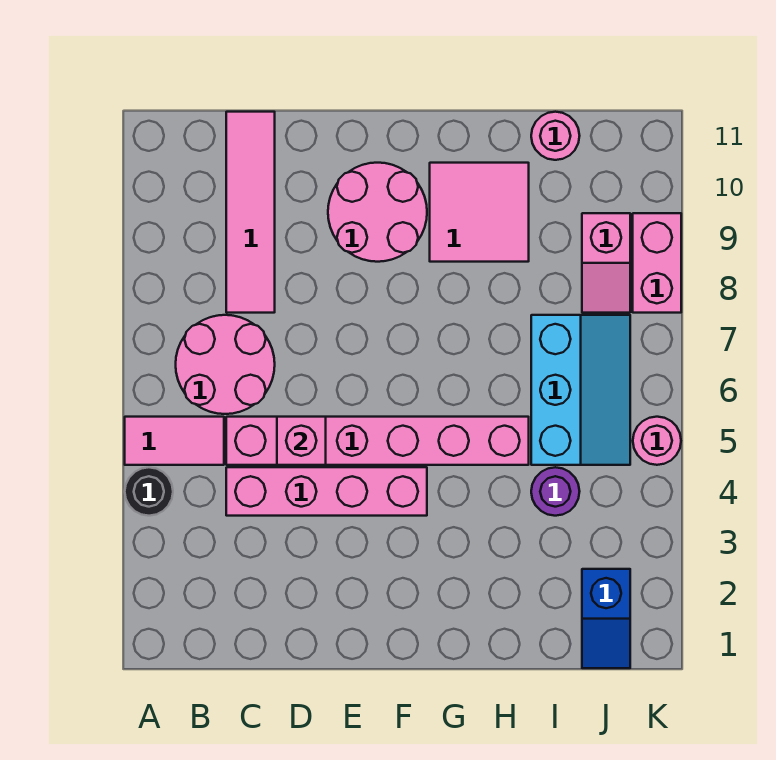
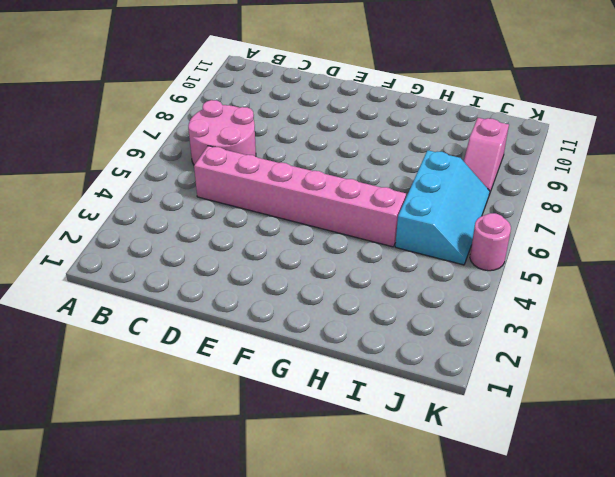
none -> black round brick A4 level 1
none -> pink tile A5:B5 level 1
none -> pink brick C4:F4 level 1

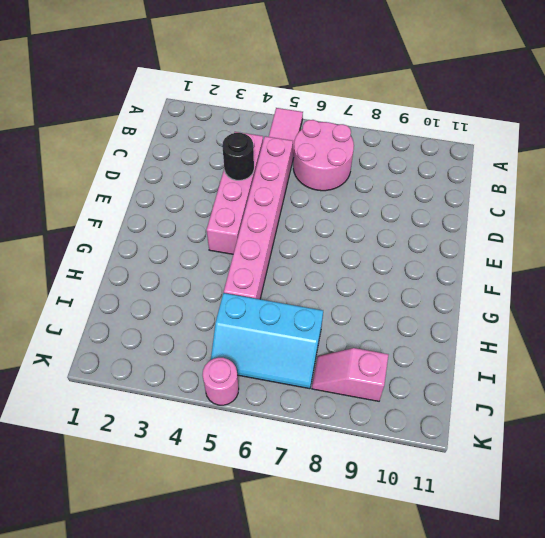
black round brick D4 level 2 -> black round brick A4 level 1
none -> pink tile C8:C11 level 1
none -> pink round brick E9:F10 level 1
none -> pink tile G9:H10 level 1

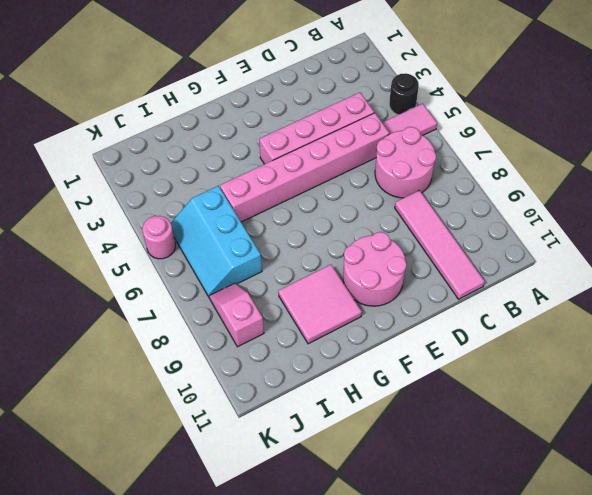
none -> purple round brick I4 level 1
none -> pink round brick I11 level 1
none -> blue slope J1:J2 level 1 top 2

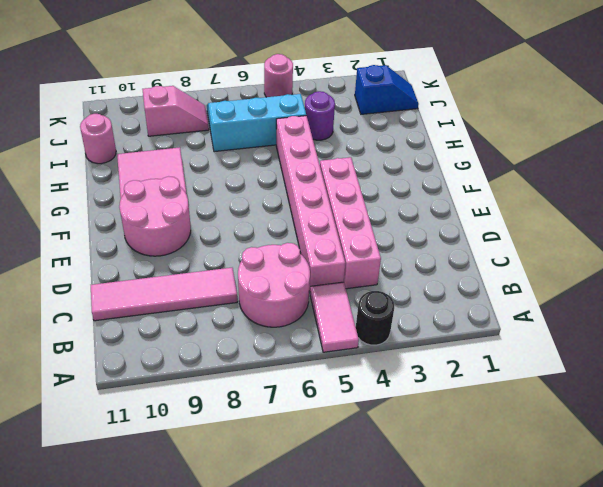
none -> pink brick K8:K9 level 1
none -> pink brick D5 level 2

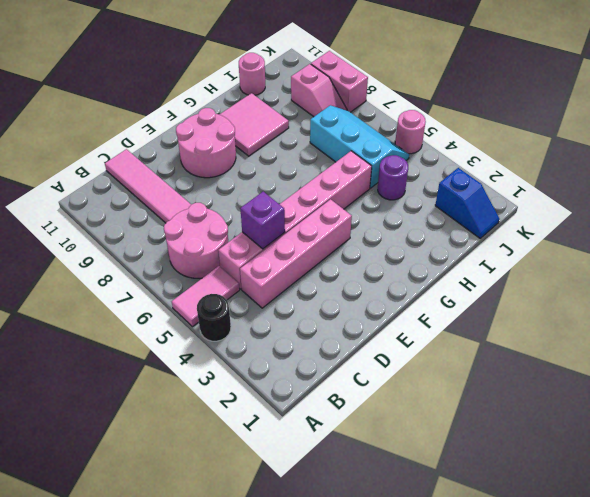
purple brick D5 level 2 -> pink brick D5 level 2

